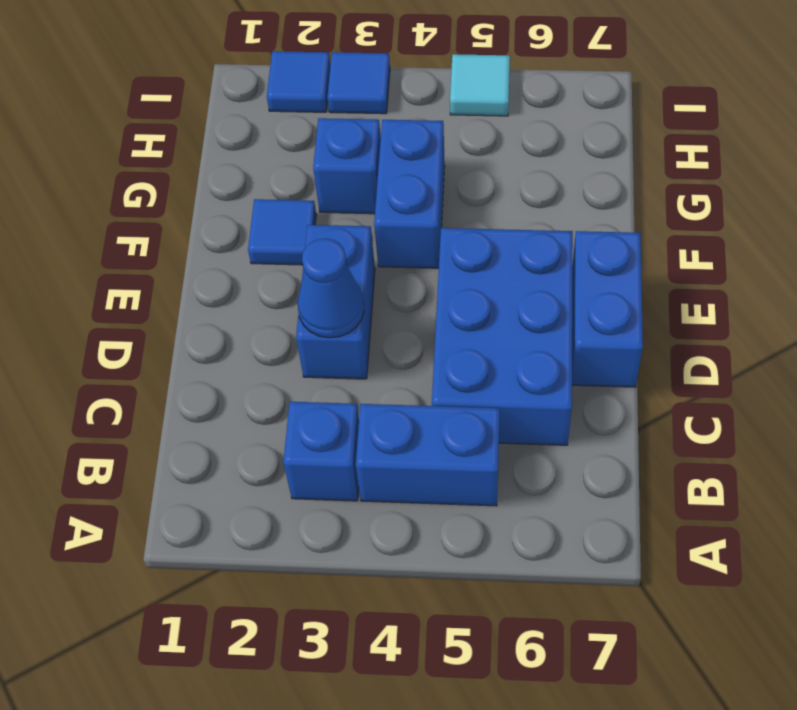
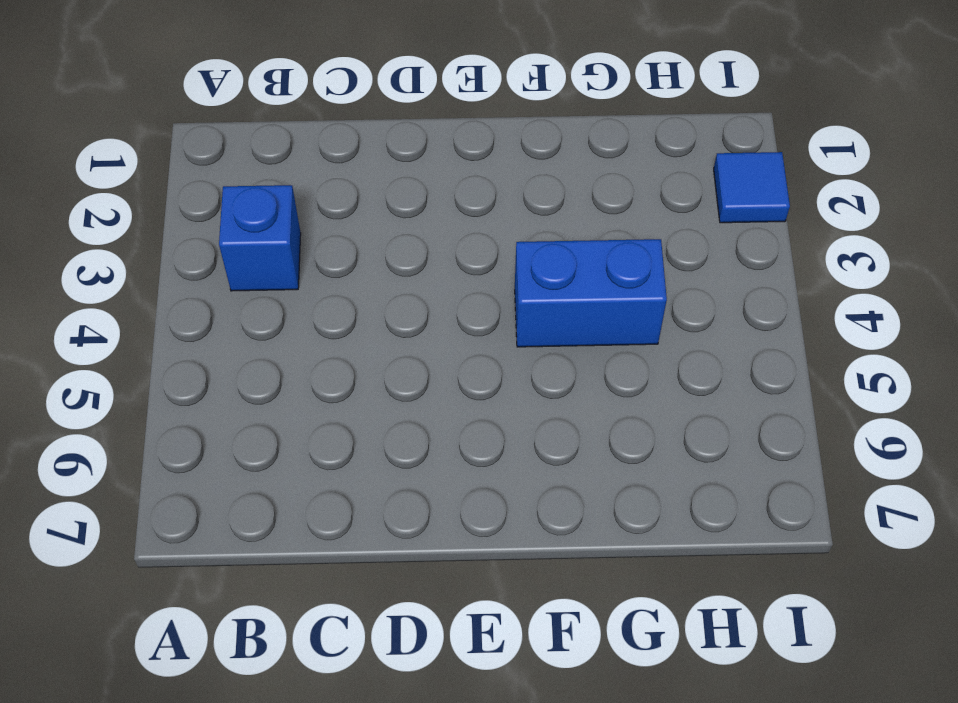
none -> blue brick B4:B5 level 1
none -> blue brick C5:E6 level 1
none -> blue brick D3:E3 level 1

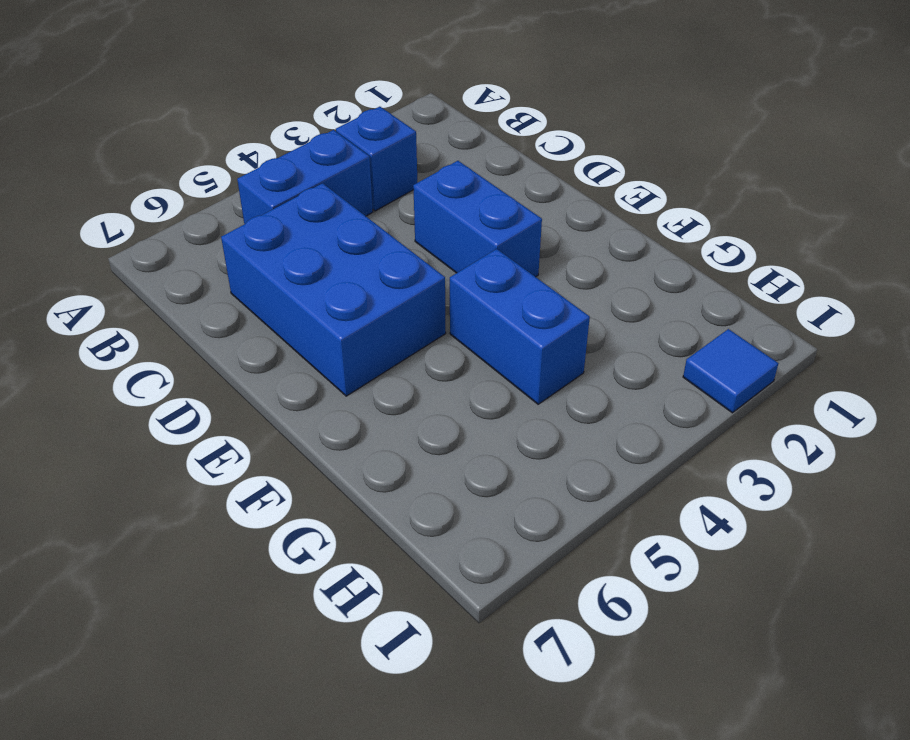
none -> blue brick D7:E7 level 1
none -> blue tile F2 level 1
none -> blue brick G3 level 1

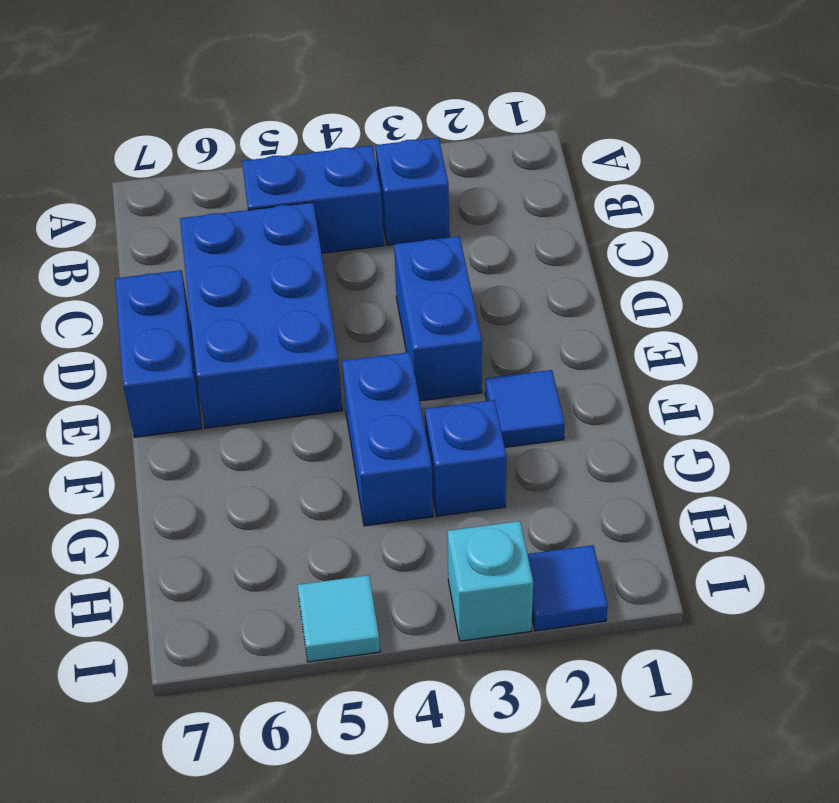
cyan brick I3 level 1 -> blue tile I3 level 1
none -> blue cone D3 level 2

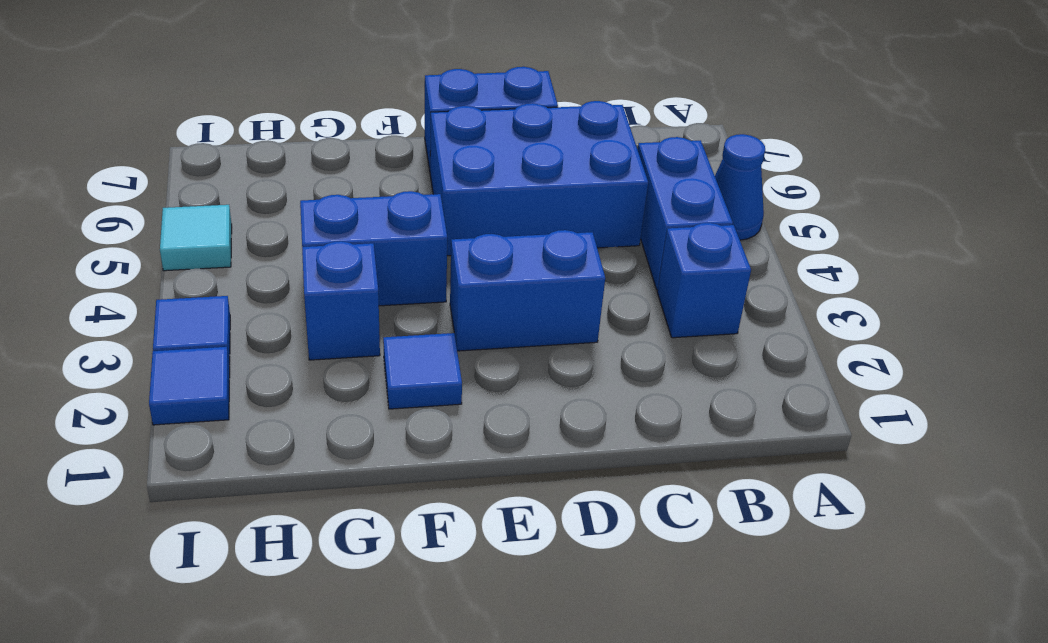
blue cone A5 level 1 -> blue cone D3 level 2

